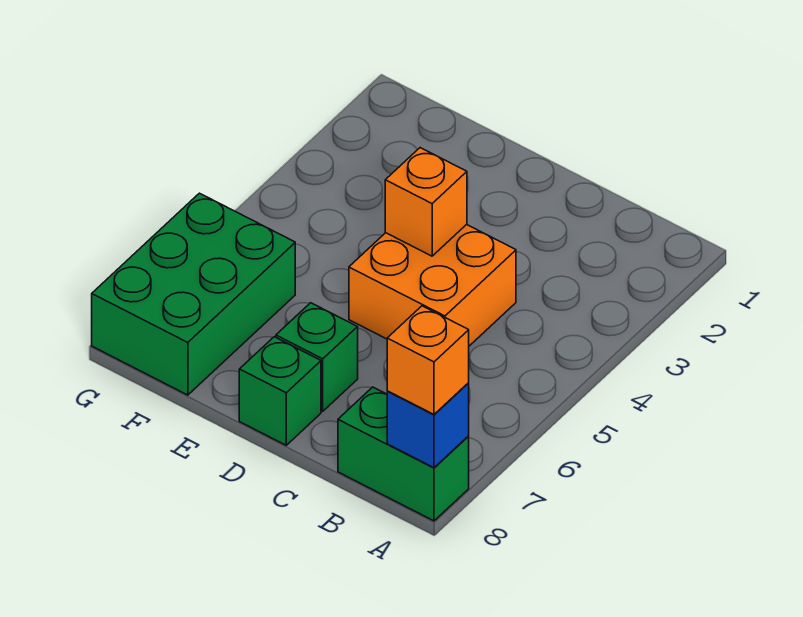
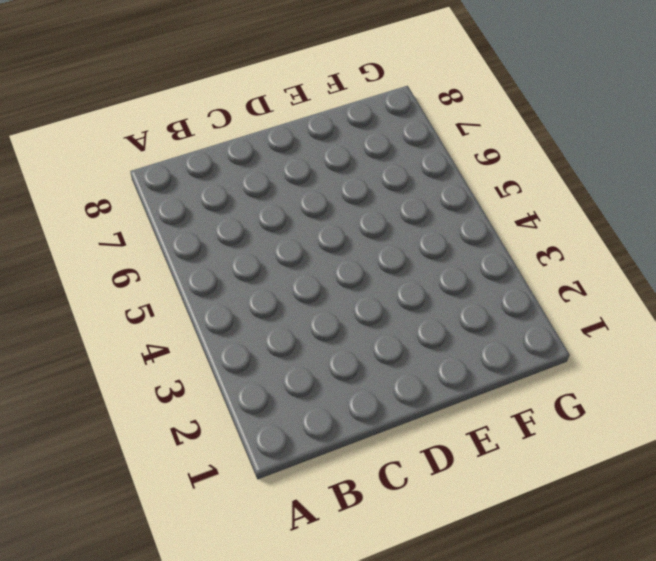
none -> green brick A8:B8 level 1
none -> orange brick C4:D5 level 1

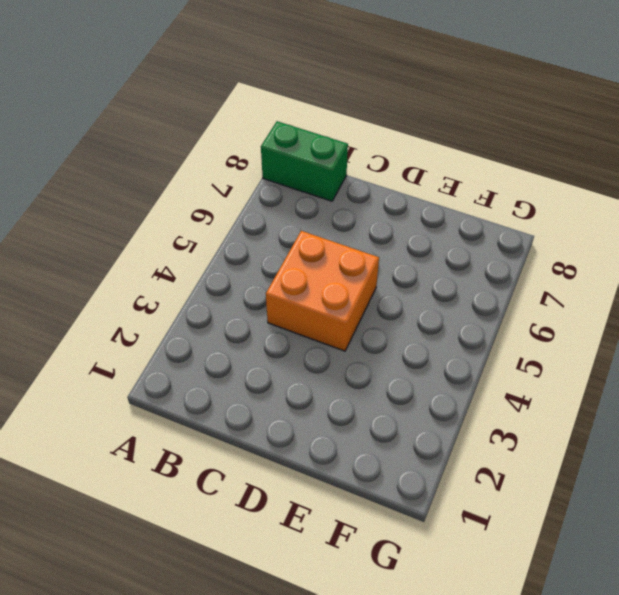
none -> green brick D7 level 1
none -> green brick D8 level 1

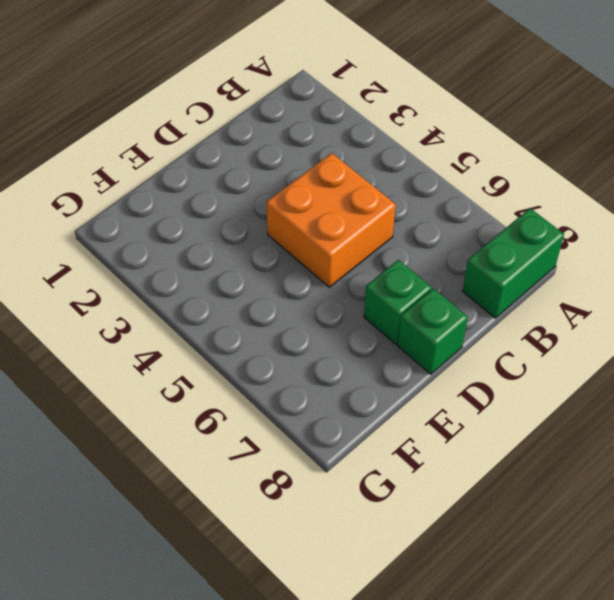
none -> green brick F6:G8 level 1
none -> blue brick A8 level 2

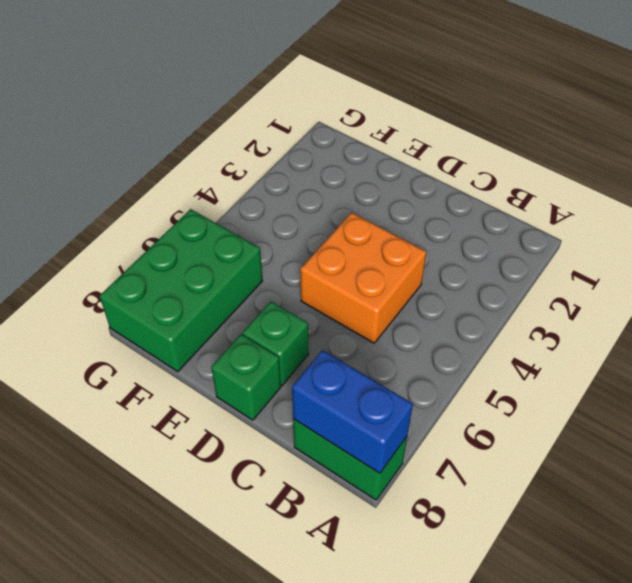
blue brick A8:B8 level 2 -> blue brick A8 level 2
none -> orange brick D4 level 2
none -> orange brick A8 level 3

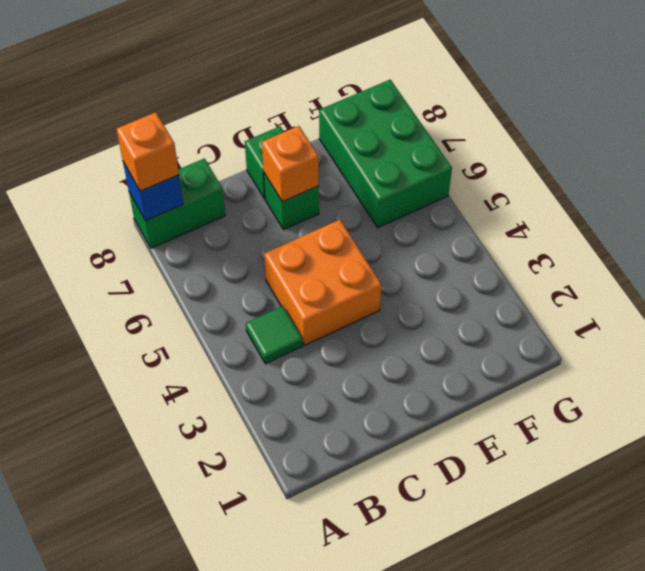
green tile B4 level 1 -> none
orange brick D7 level 2 -> orange brick D4 level 2

